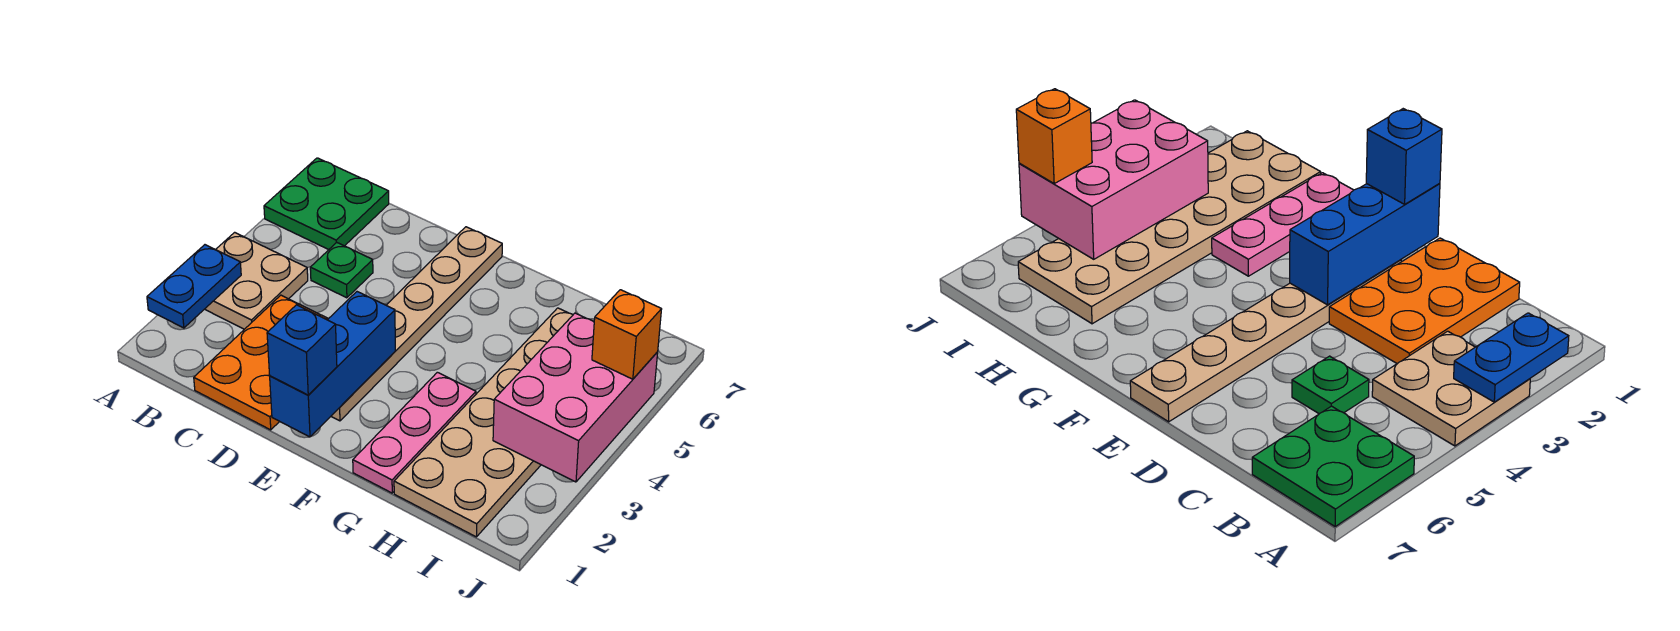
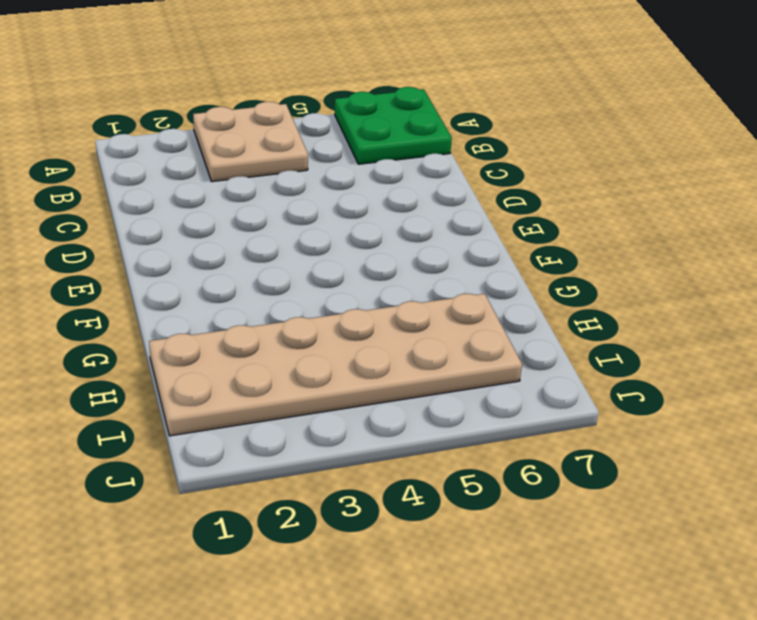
none -> orange plate C1:D3 level 1
none -> green plate C5 level 1
none -> tan plate E2:E7 level 1

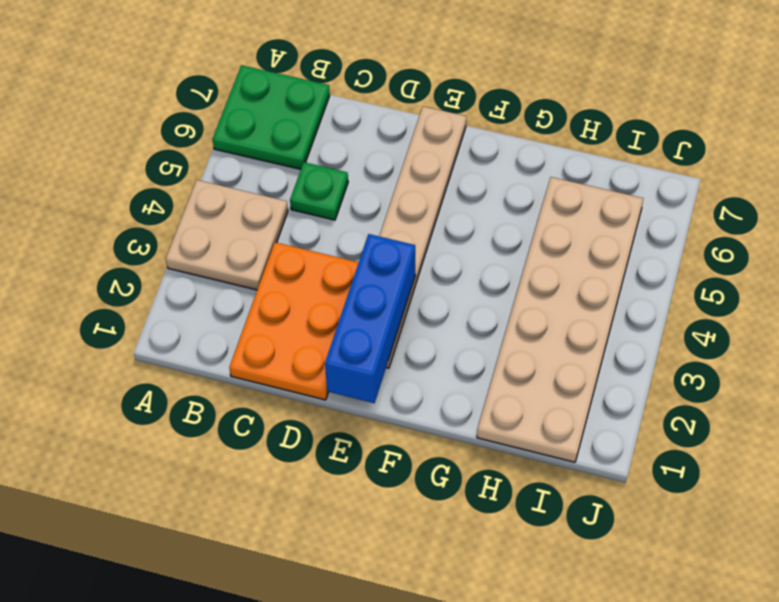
none -> pink plate G1:G3 level 1
none -> blue plate A2:A3 level 2
none -> pink brick I3:J5 level 2

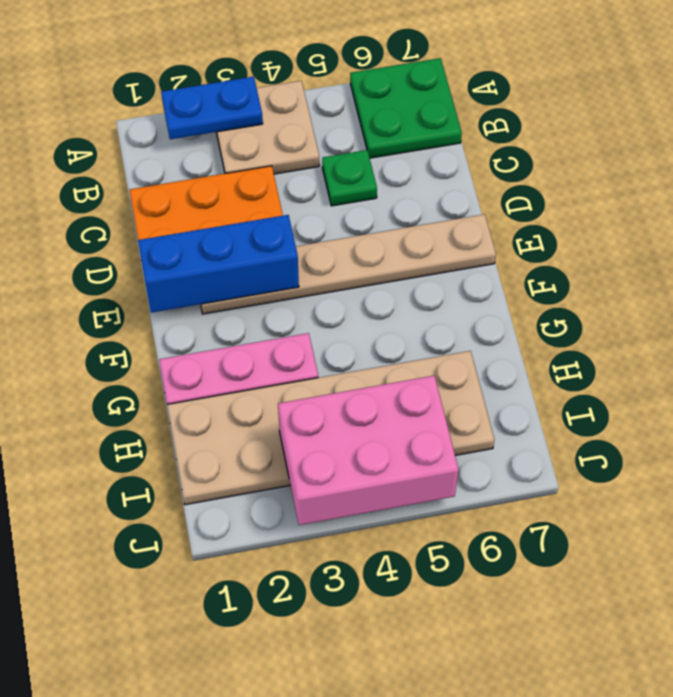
none -> blue brick E1 level 3
none -> orange brick J5 level 3

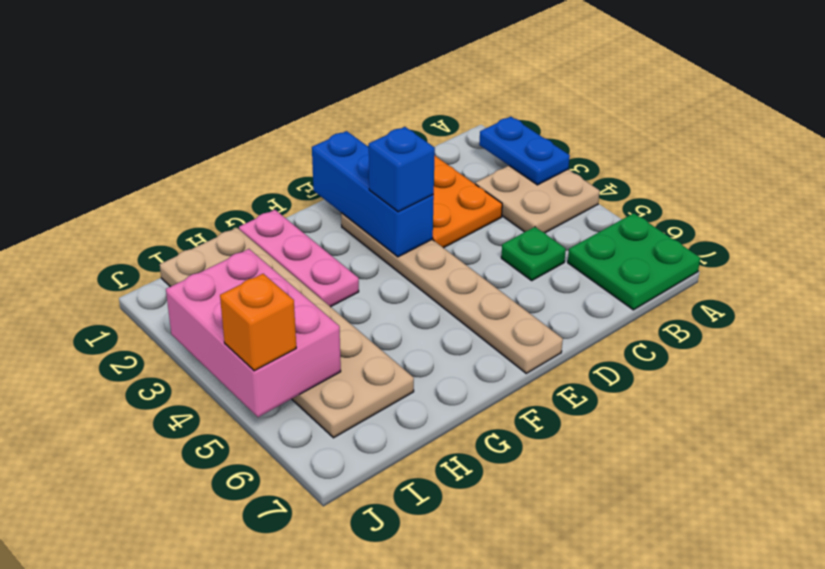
blue brick E3 level 3 -> blue brick E1 level 3

